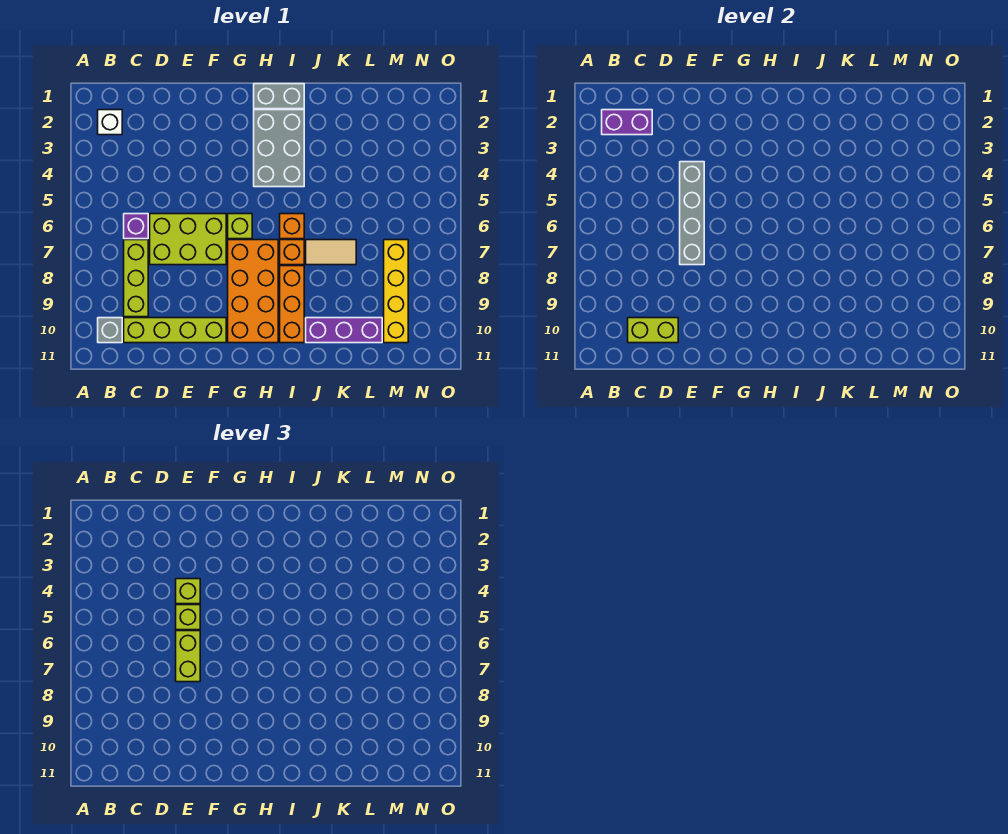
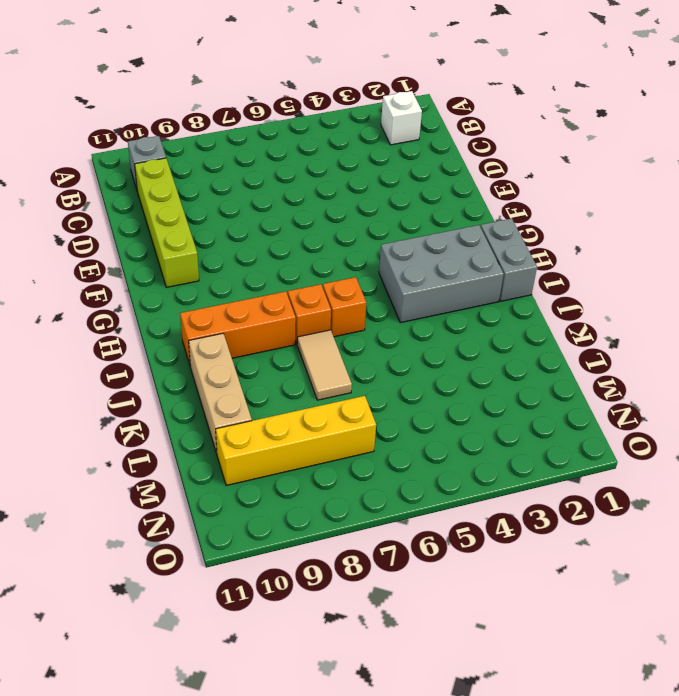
tan brick J10:L10 level 1 -> purple brick J10:L10 level 1
none -> purple brick C6 level 1
none -> lime brick C7:C9 level 1
none -> lime brick D6:F7 level 1

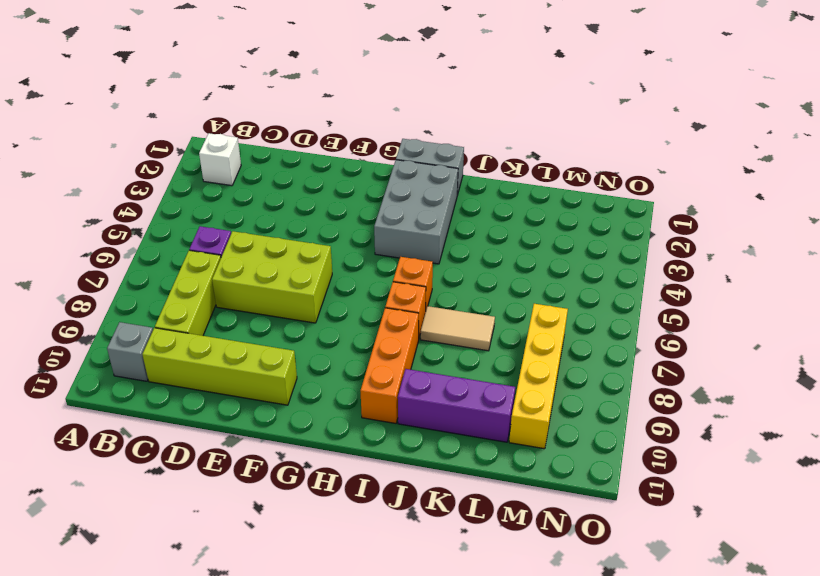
none -> lime brick G6 level 1
none -> orange brick G7:H10 level 1
none -> purple brick B2:C2 level 2

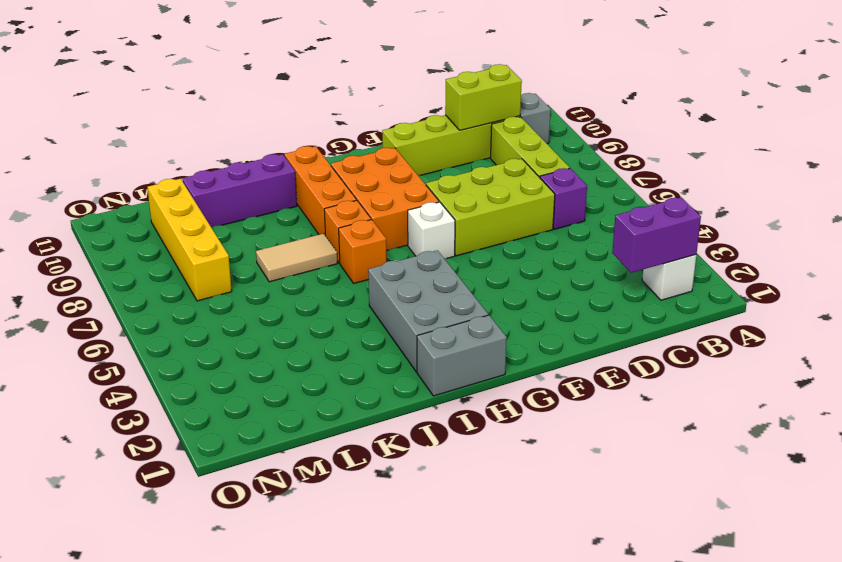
white brick G6 level 1 -> lime brick G6 level 1
orange brick G7:H9 level 1 -> orange brick G7:H10 level 1
none -> grey brick E4:E7 level 2
none -> lime brick E4 level 3
none -> lime brick E5 level 3

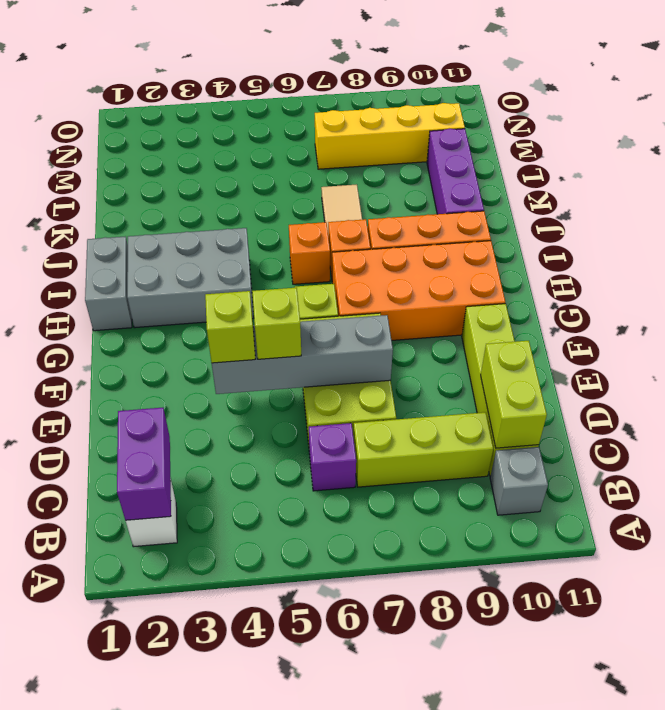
none -> lime brick E6:E7 level 3

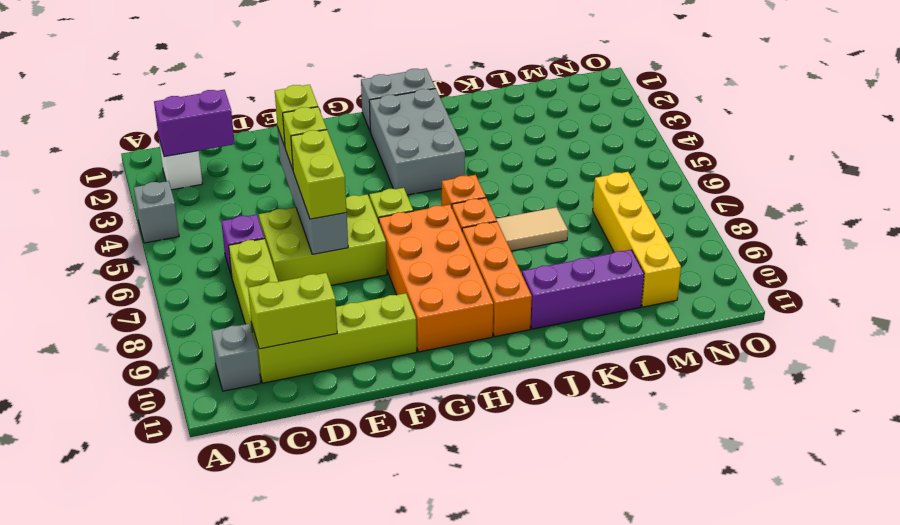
grey brick A4 level 1 -> none

